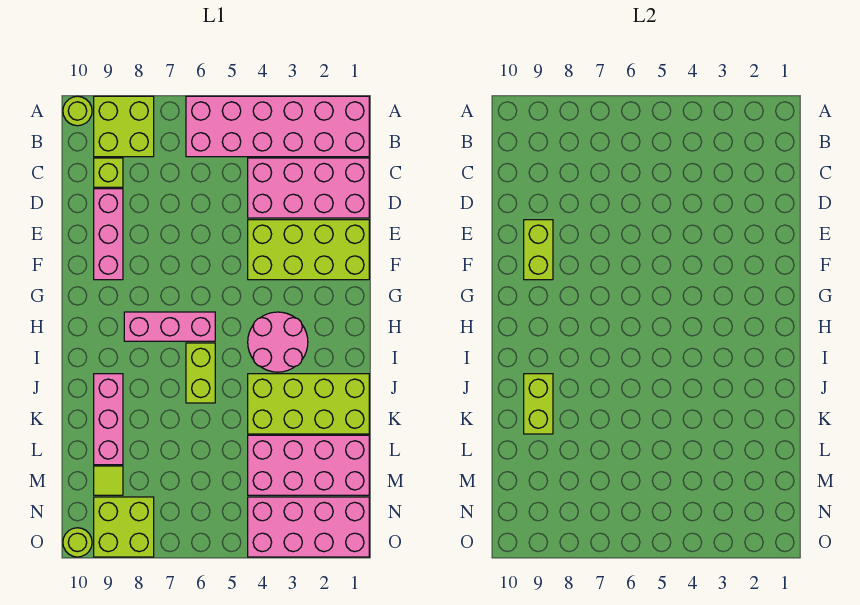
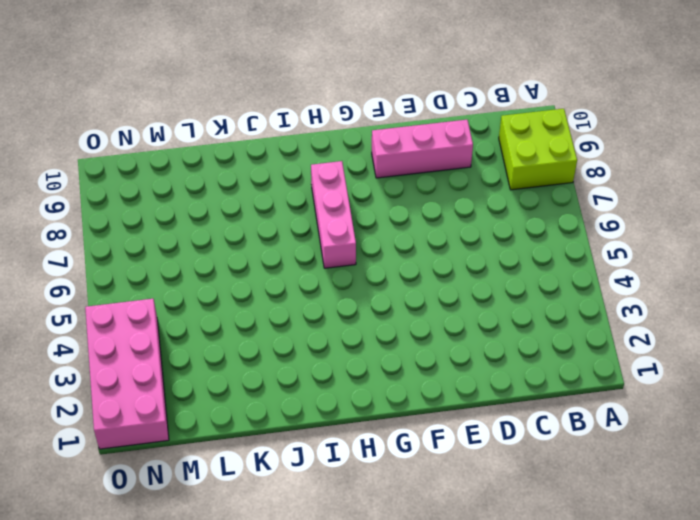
none -> pink brick A1:B6 level 1
none -> lime round brick A10 level 1
none -> pink brick C1:D4 level 1

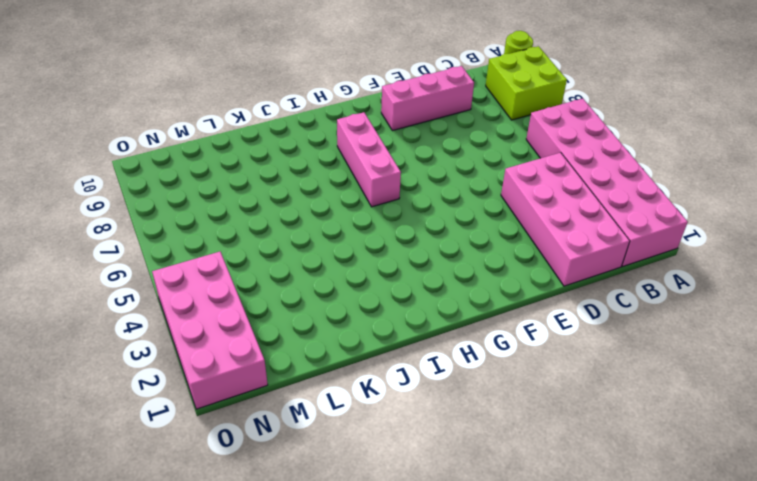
none -> lime brick C9 level 1
none -> lime brick E1:F4 level 1
none -> pink round brick H3:I4 level 1

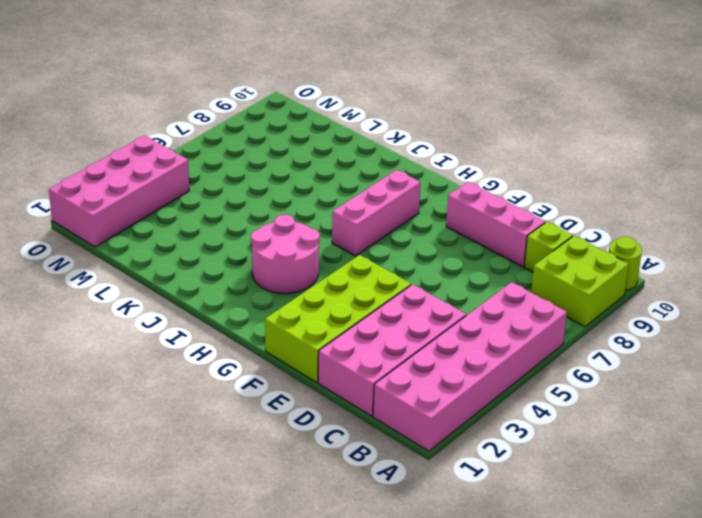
none -> lime brick I6:J6 level 1
none -> lime brick J1:K4 level 1
none -> pink brick J9:L9 level 1

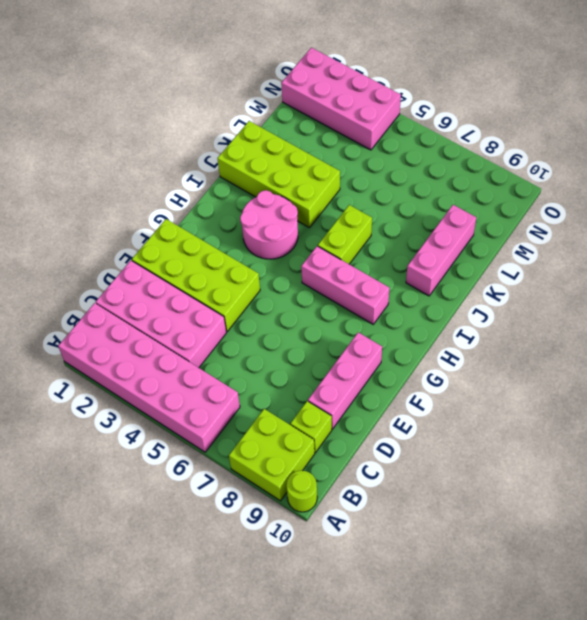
none -> pink brick L1:M4 level 1
none -> lime tile M9 level 1
none -> lime brick N8:O9 level 1

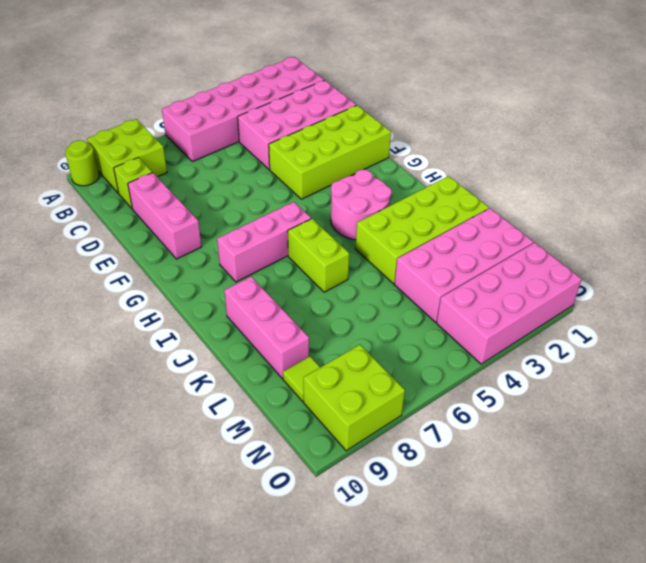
none -> lime round brick O10 level 1
none -> lime brick E9:F9 level 2
none -> lime brick J9:K9 level 2

